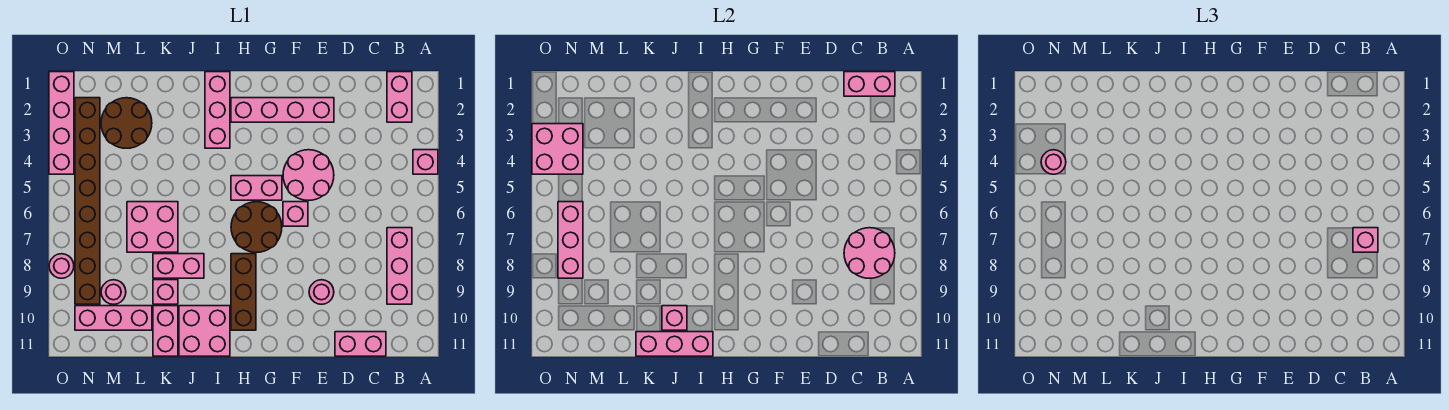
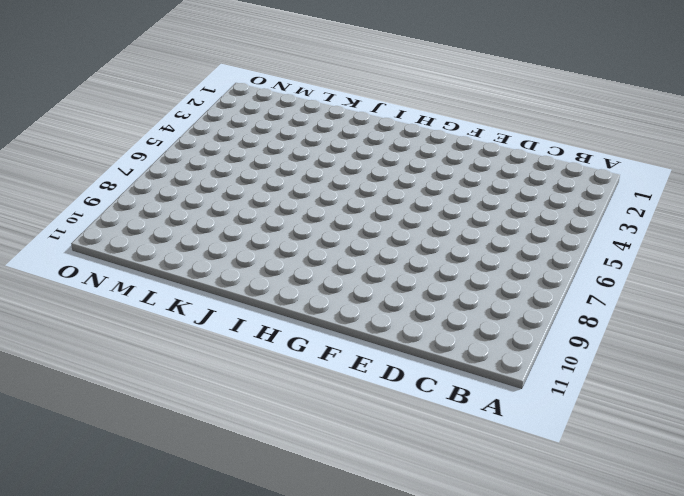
none -> pink brick A4 level 1
none -> pink brick B1:B2 level 1
none -> pink brick B7:B9 level 1
none -> pink brick C11:D11 level 1

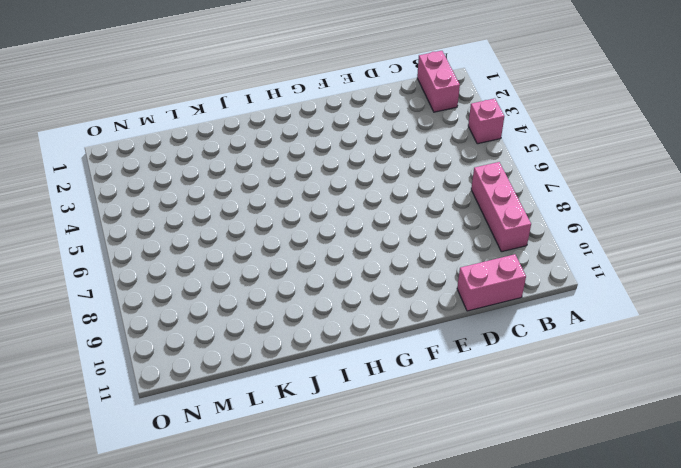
none -> pink brick E2:H2 level 1
none -> pink round brick E4:F5 level 1
none -> pink round brick E9 level 1
none -> pink brick F6 level 1

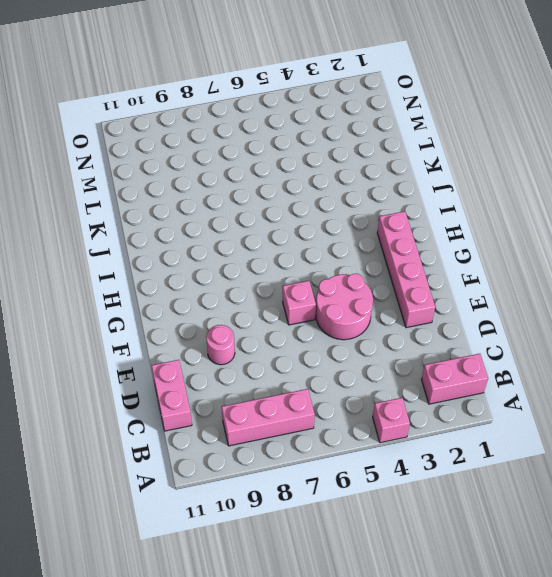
none -> pink brick G5:H5 level 1
none -> brown round brick G6:H7 level 1
none -> brown brick H8:H10 level 1
none -> pink brick I1:I3 level 1

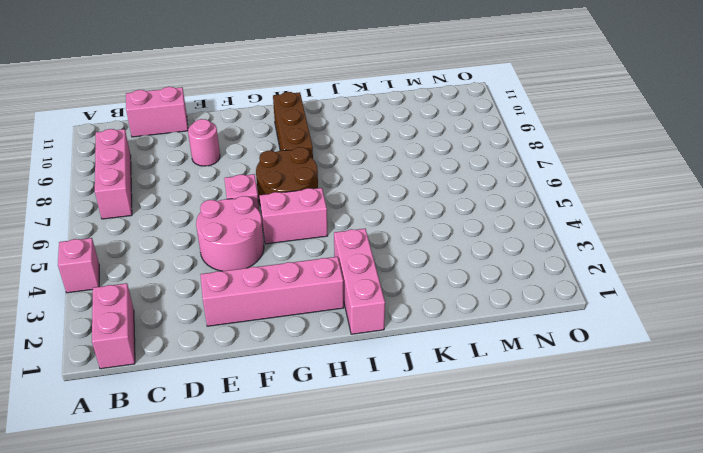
none -> pink brick I10:J11 level 1
none -> pink brick J8:K8 level 1
none -> pink brick K6:L7 level 1
none -> pink brick K9 level 1

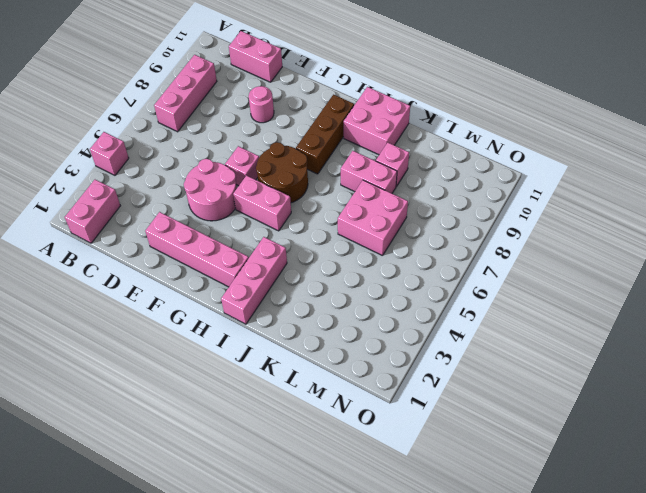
none -> pink brick K10:K11 level 1
none -> brown round brick L2:M3 level 1
none -> pink brick L10:N10 level 1
none -> pink round brick M9 level 1

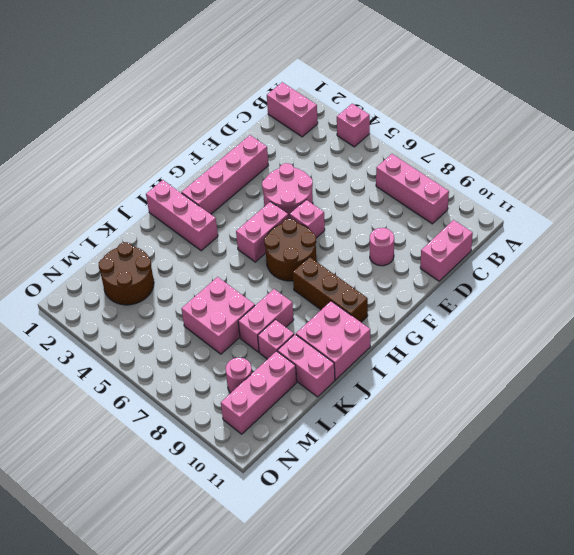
none -> brown brick N2:N9 level 1
none -> pink brick O1:O4 level 1
none -> pink round brick O8 level 1
none -> pink brick B1:C1 level 2

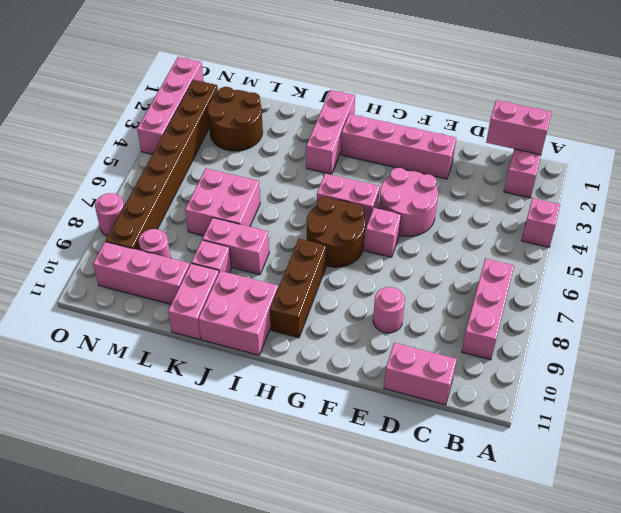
none -> pink round brick B7:C8 level 2
none -> pink brick I11:K11 level 2
none -> pink brick J10 level 2
none -> pink brick N3:O4 level 2

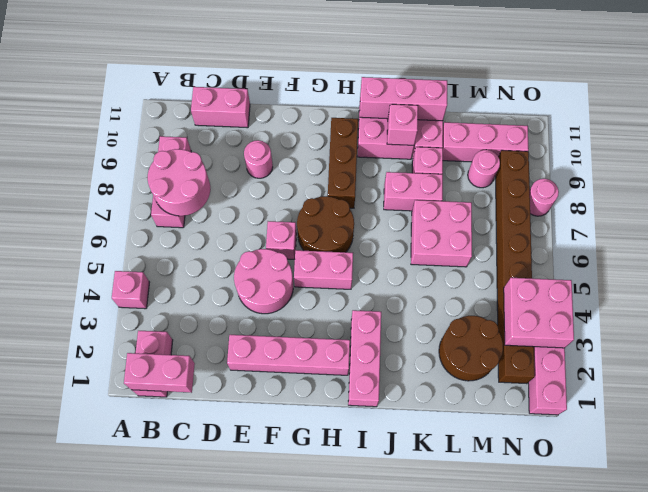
none -> pink brick N6:N8 level 2
none -> pink brick B7 level 3
none -> pink round brick N4 level 3

